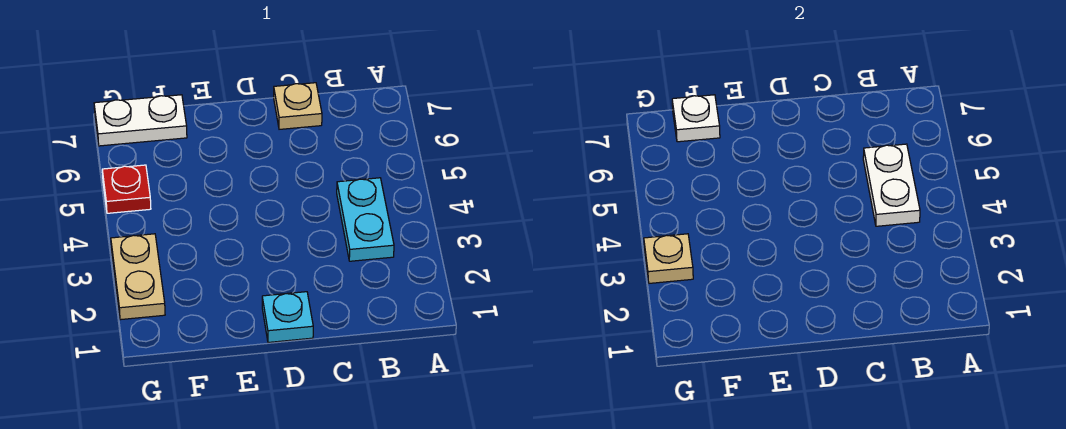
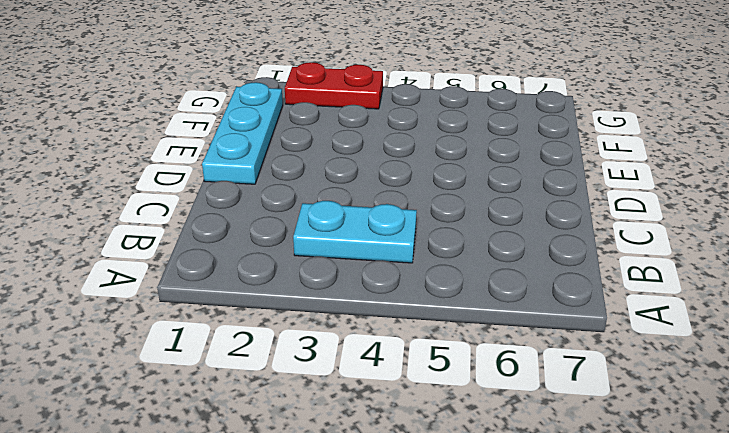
cyan plate D1:F1 level 1 -> cyan plate D1 level 1
red plate G2:G3 level 1 -> tan plate G2:G3 level 1
none -> tan plate C7 level 1
none -> white plate F7:G7 level 1

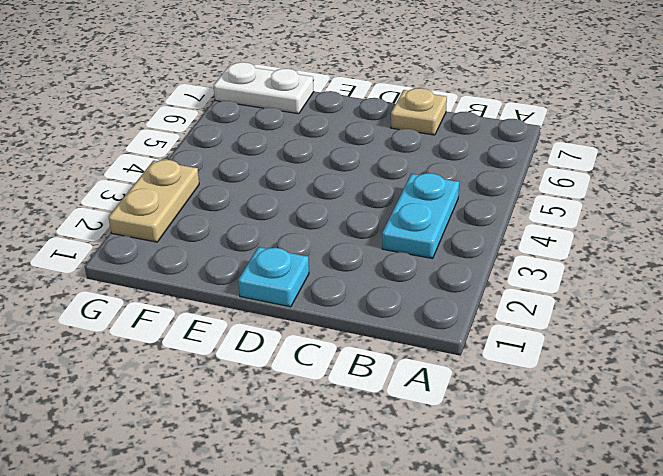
none -> red plate G5 level 1
none -> white plate B4:B5 level 2

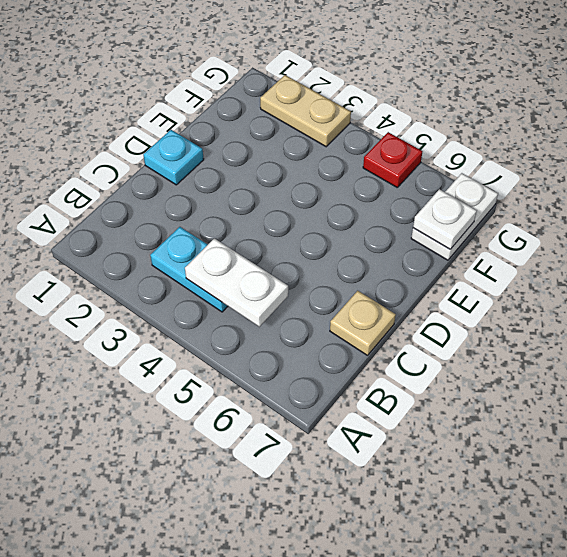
none -> tan plate G3 level 2

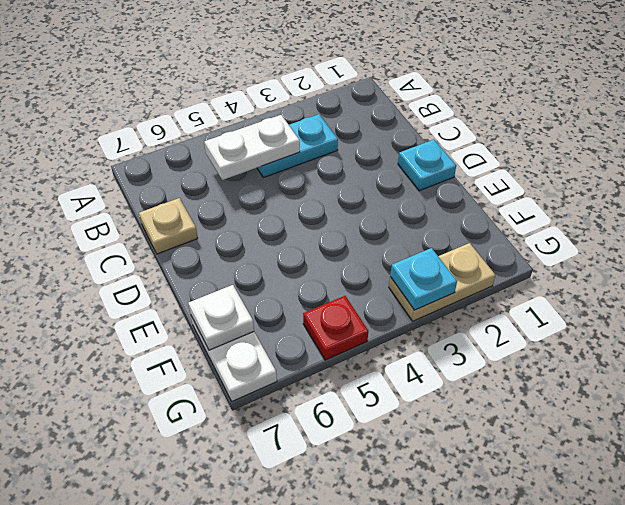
cyan plate G3 level 2 -> tan plate G3 level 2

